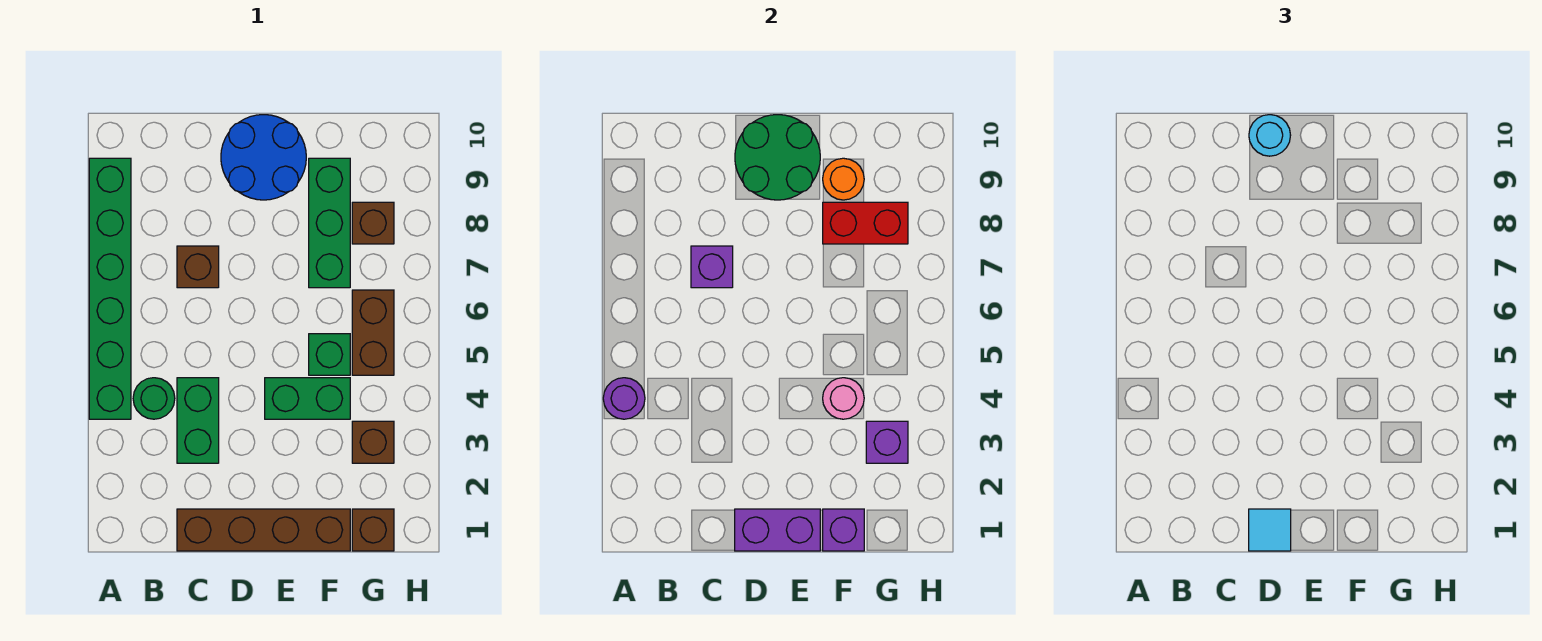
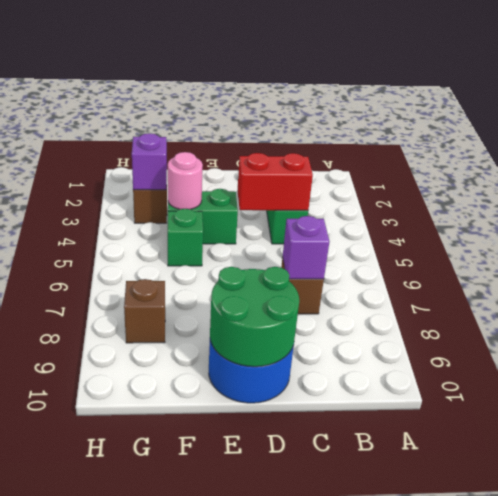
red brick C4:D4 level 2 -> red brick F8:G8 level 2
none -> green brick A4:A9 level 1
none -> green round brick B4 level 1
none -> brown brick C1:F1 level 1

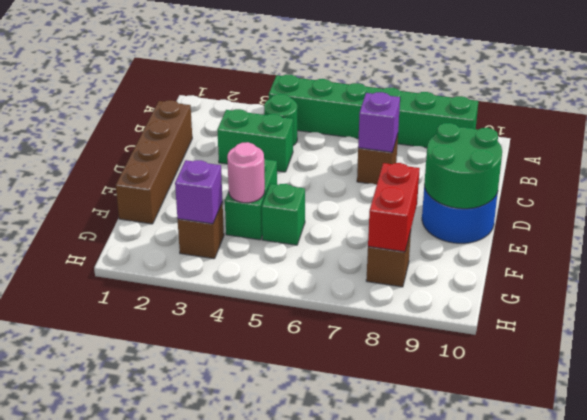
none -> green brick F7:F9 level 1
none -> brown brick G1 level 1
none -> brown brick G5:G6 level 1

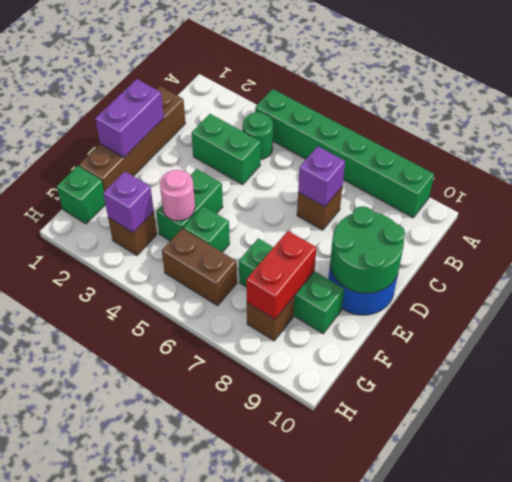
green brick G1 level 1 -> brown brick G1 level 1
none -> purple round brick A4 level 2
none -> purple brick F1 level 2
none -> orange round brick F9 level 2

